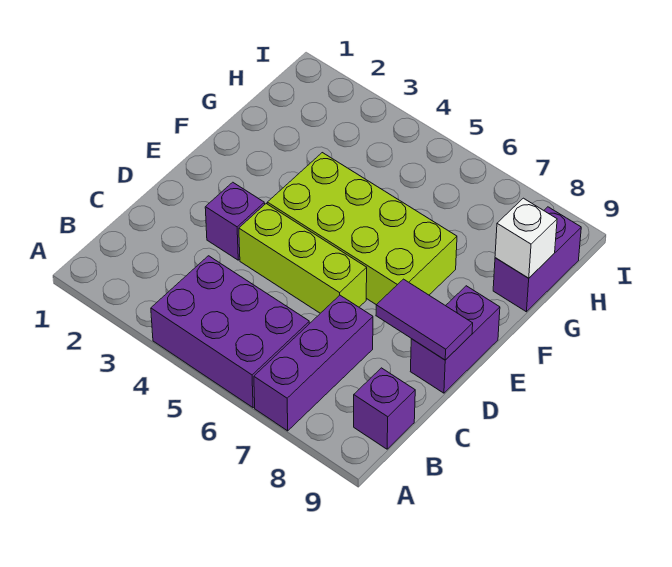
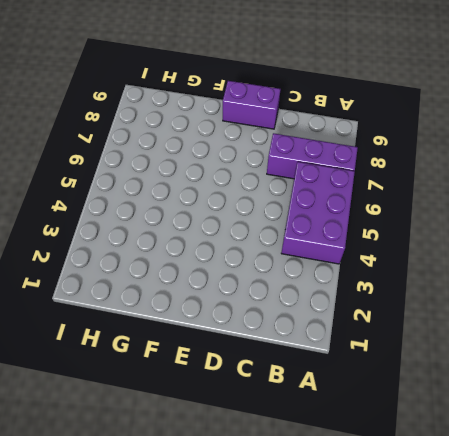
none -> purple brick B9 level 1
none -> purple brick D3 level 1

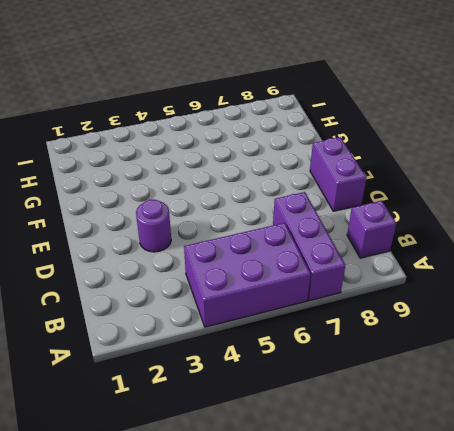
purple round brick D3 level 1 -> purple brick D3 level 1
none -> lime brick D4:D6 level 1
none -> lime brick E4:F7 level 1

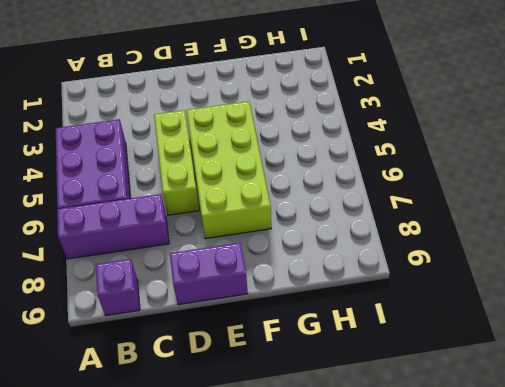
none -> purple brick D3 level 1
none -> purple brick G9:H9 level 1

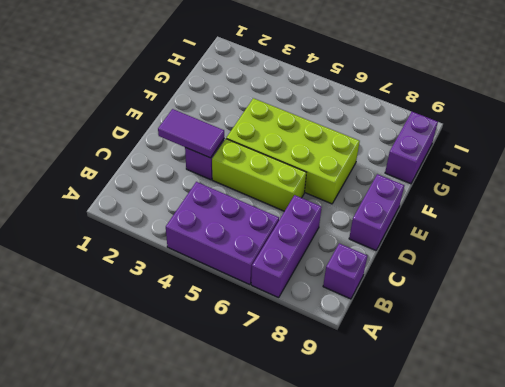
purple tile D2:D3 level 2 -> purple tile D8:D9 level 2
none -> white brick G9 level 2

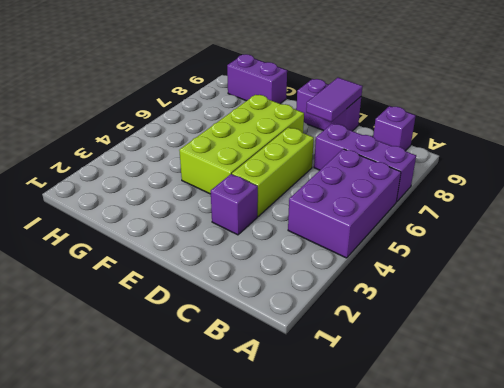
none -> white brick G9 level 2

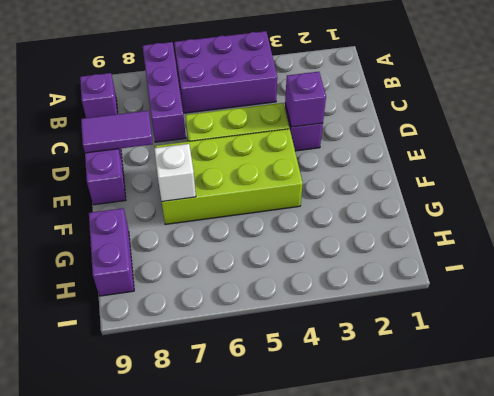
purple brick D3 level 2 -> none
white brick F7 level 2 -> white brick G9 level 2

